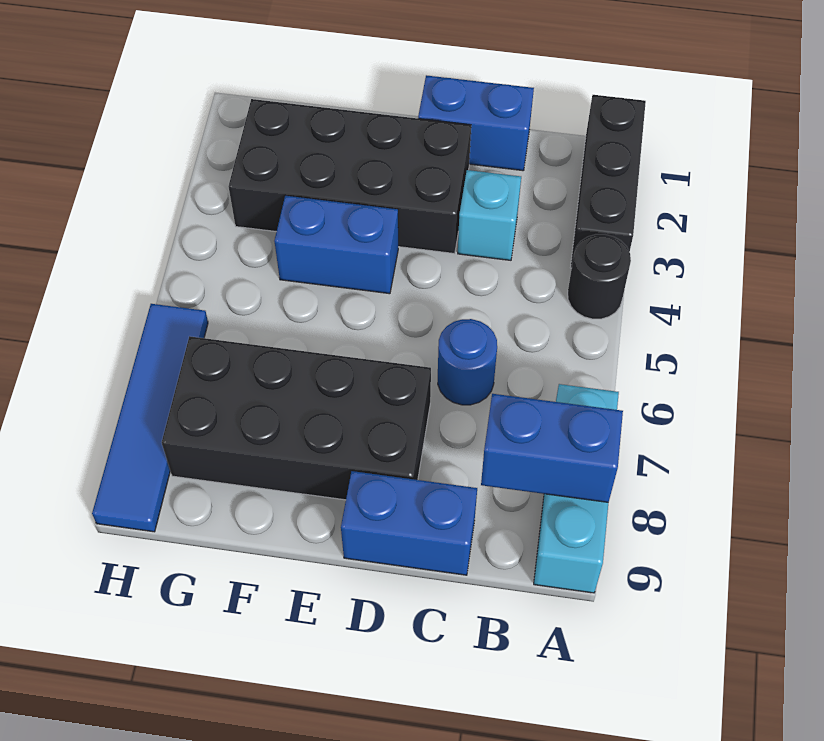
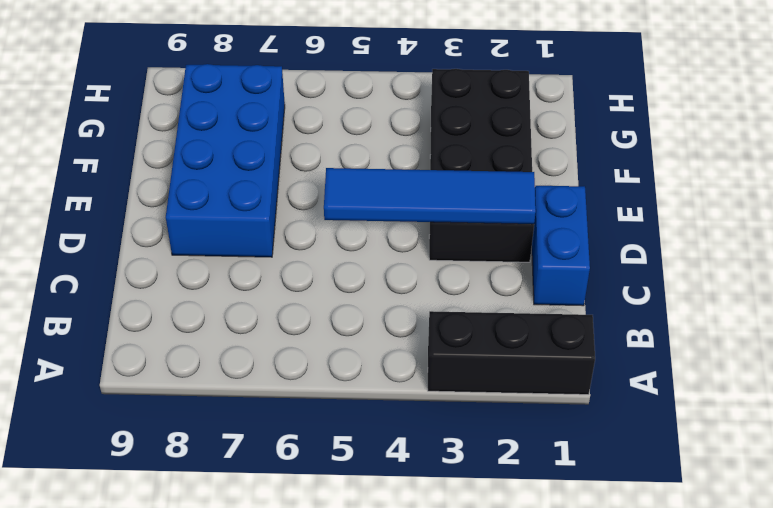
blue tile D2:D5 level 2 -> blue tile H6:H9 level 1
blue brick D7:G8 level 1 -> black brick D7:G8 level 1
none -> black round brick A4 level 1
none -> cyan brick A7:A9 level 1
none -> cyan brick C3 level 1

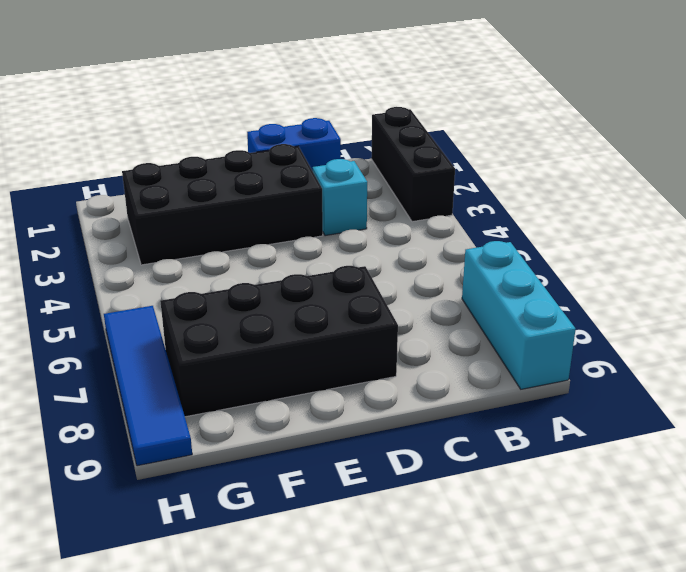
none -> black round brick A4 level 1
none -> blue round brick C6 level 1
none -> blue brick C9:D9 level 1

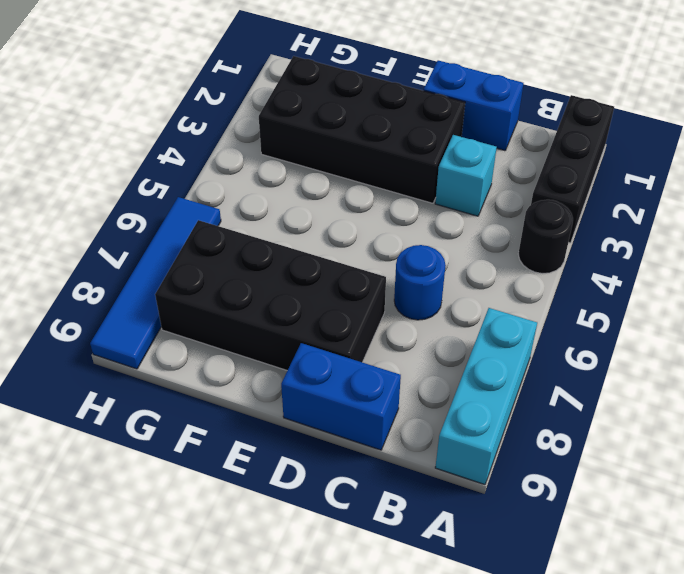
none -> blue brick E4:F4 level 1
none -> blue brick A8:B8 level 2

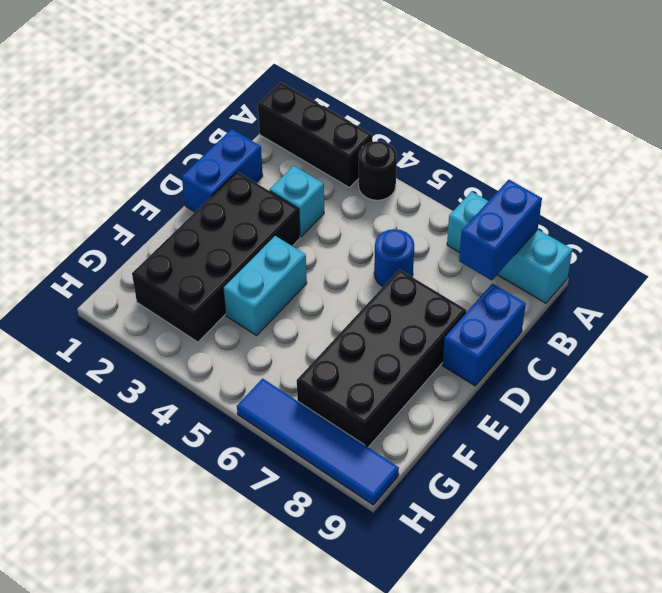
cyan brick E4:F4 level 1 -> blue brick E4:F4 level 1

